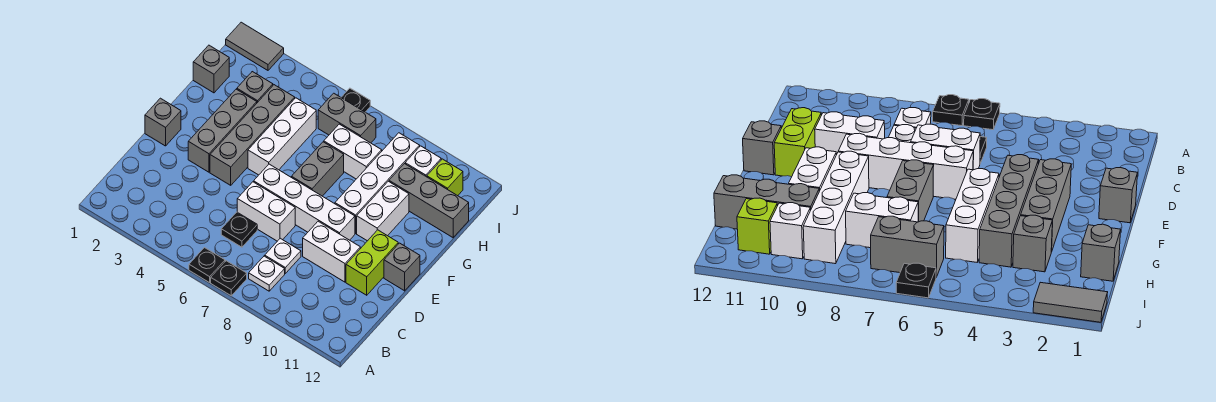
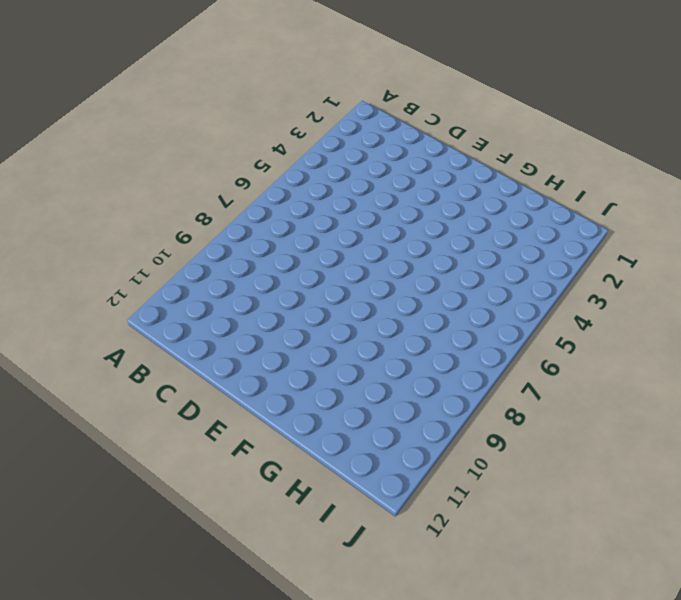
none -> black plate A6 level 1
none -> black plate A7 level 1
none -> white plate B8 level 1

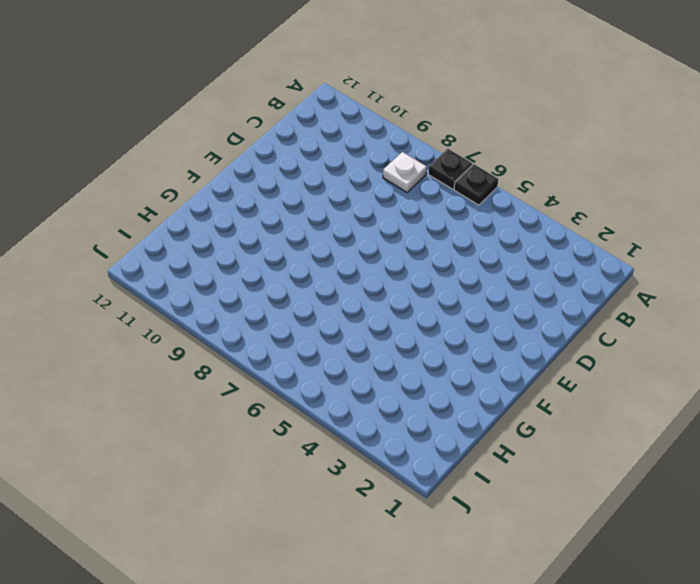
none -> black plate C6 level 1
none -> white plate C8 level 1
none -> white brick D6:D7 level 1

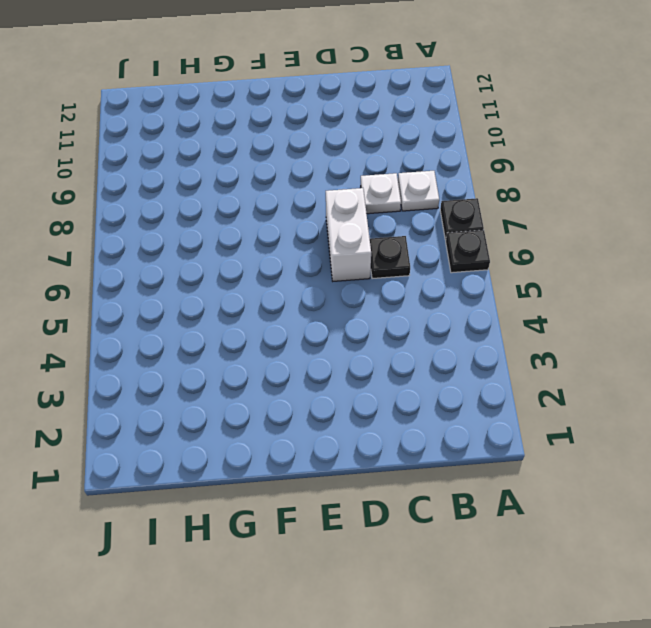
none -> white brick D9:D10 level 1
none -> lime brick D11:E11 level 1
none -> grey brick E1 level 1

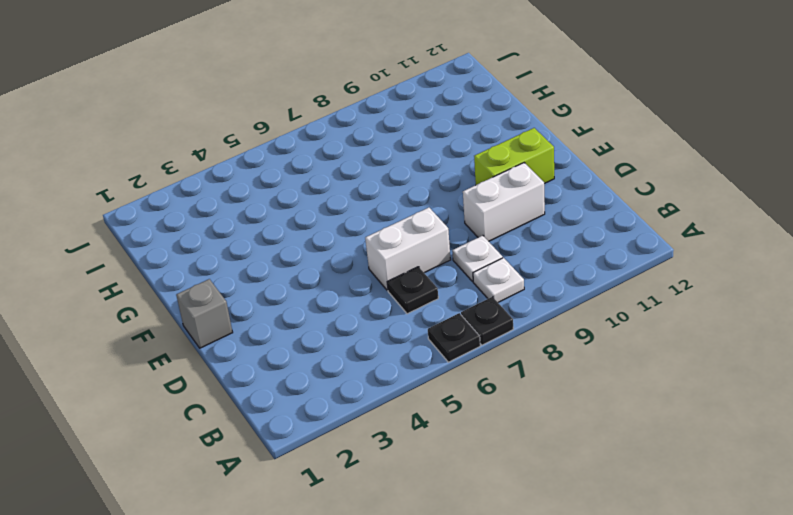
lime brick E10:E11 level 1 -> lime brick D11:E11 level 1
none -> grey brick E3:G3 level 1
none -> grey brick E4:H4 level 1
none -> white brick E6:E9 level 1

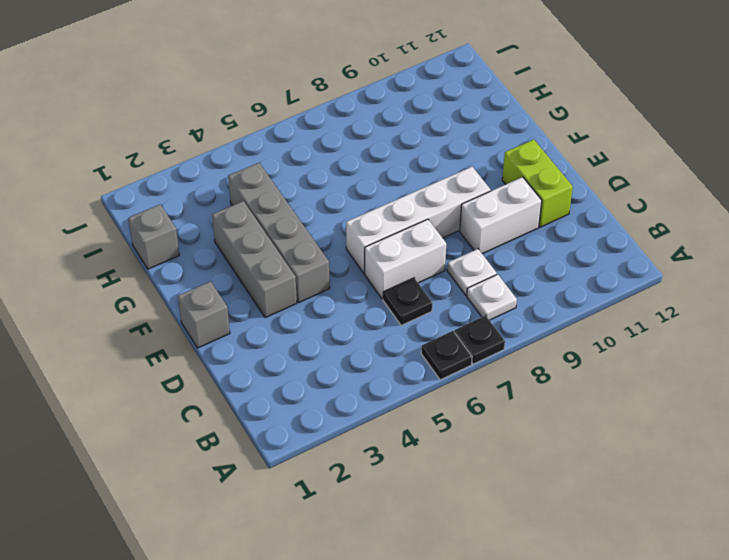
none -> grey brick E12 level 1
none -> white brick F5:H5 level 1
none -> grey brick F7:G7 level 1

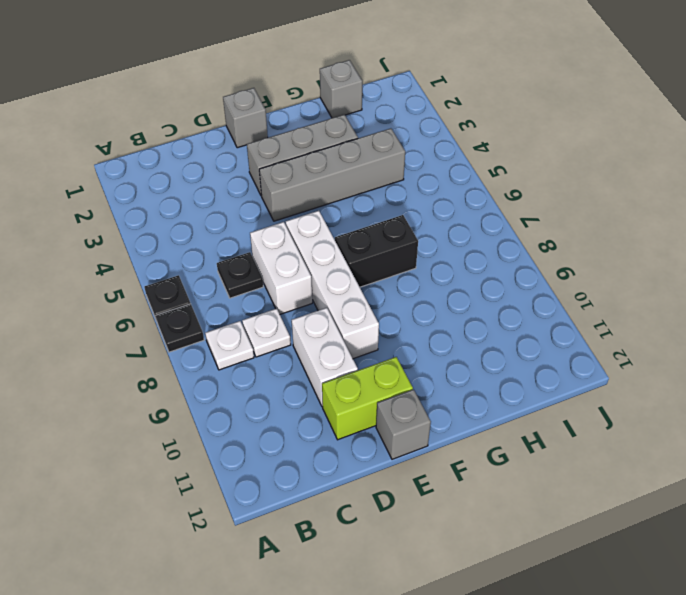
black brick F7:G7 level 1 -> grey brick F7:G7 level 1
none -> white brick F5:H5 level 1
none -> white brick F9:I9 level 1
none -> white brick F10:G10 level 1

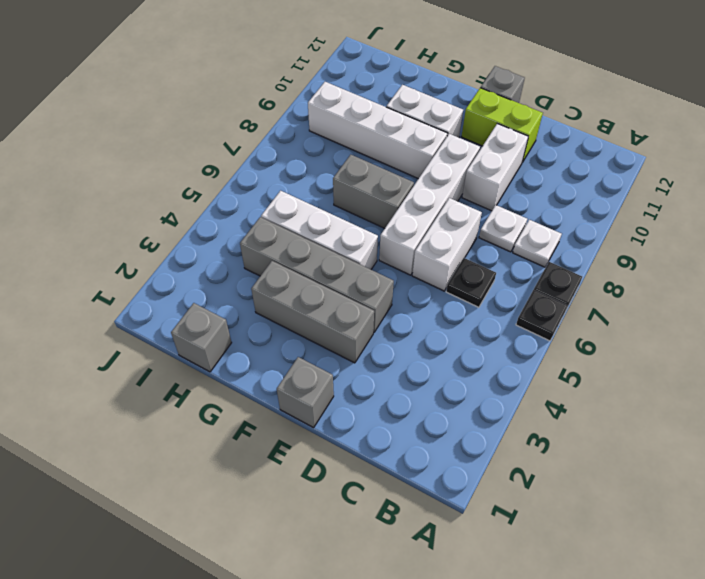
none -> grey brick H3 level 1
none -> white brick H7:H8 level 1
none -> grey brick H10:H12 level 1

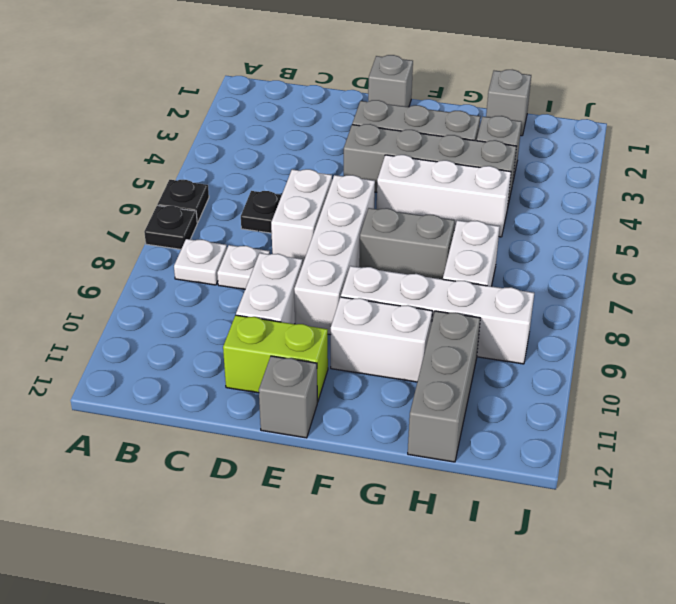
none -> grey brick I6:I7 level 1
none -> white brick I10 level 1
none -> lime brick I11 level 1

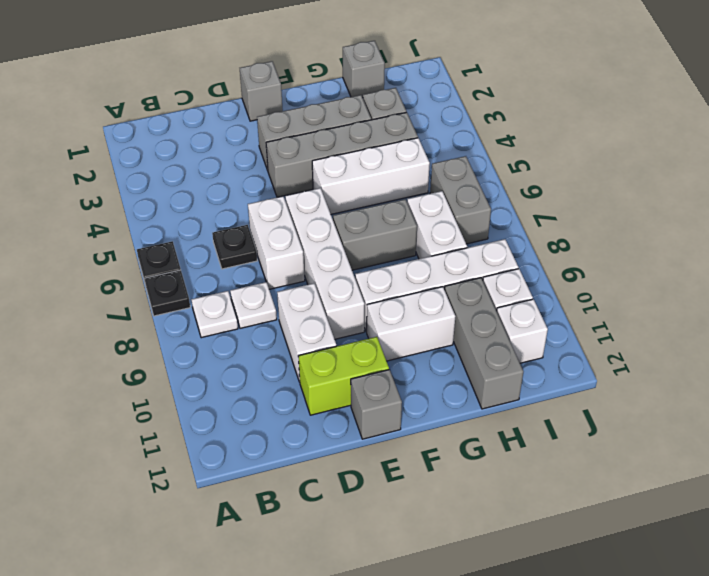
white brick I11 level 1 -> lime brick I11 level 1
none -> grey tile J1:J2 level 1
none -> black plate J6 level 1

